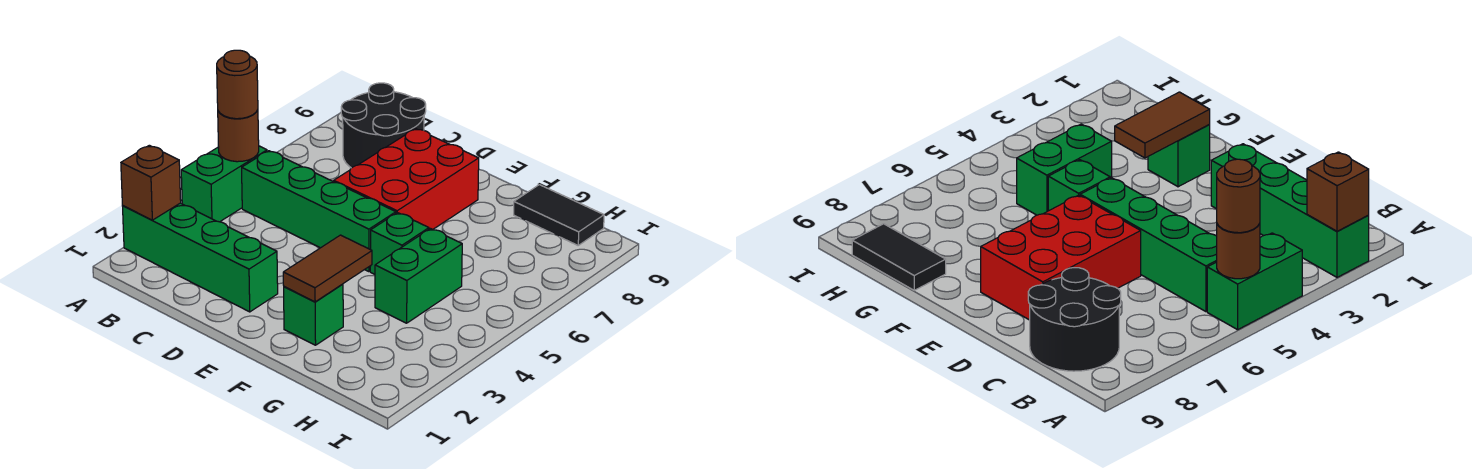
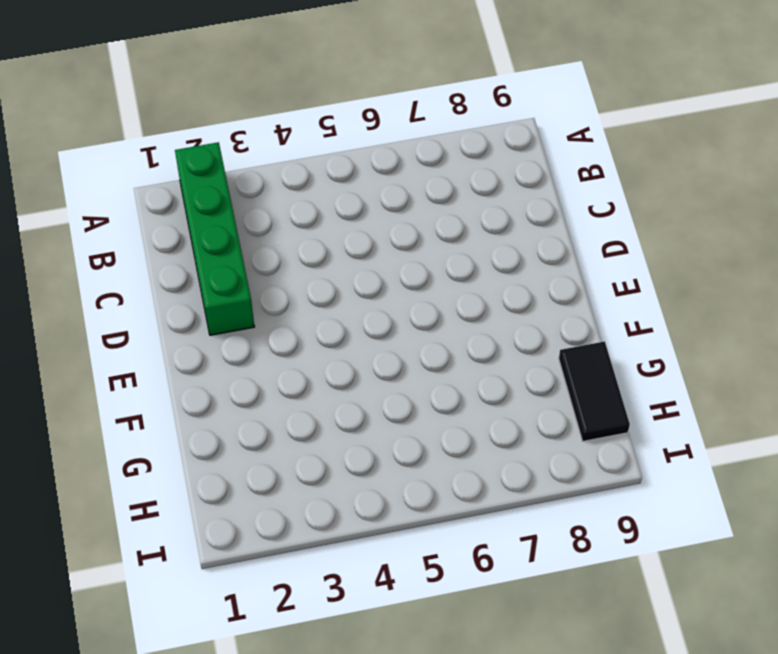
none -> green brick A4:A5 level 1
none -> green brick B5:E5 level 1
none -> black round brick B8:C9 level 1

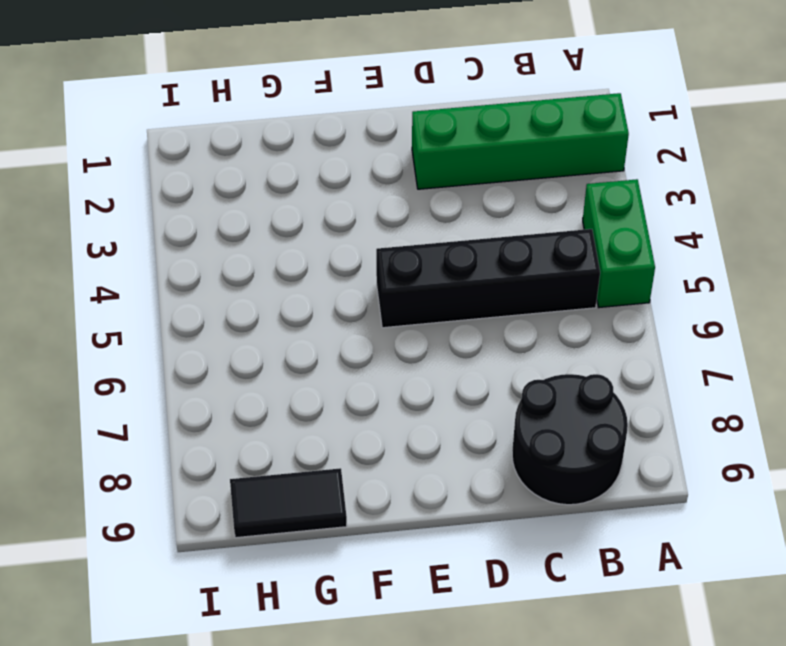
black brick B5:E5 level 1 -> green brick B5:E5 level 1
none -> red brick D6:E8 level 1
none -> green brick F2 level 1
none -> green brick F5 level 1

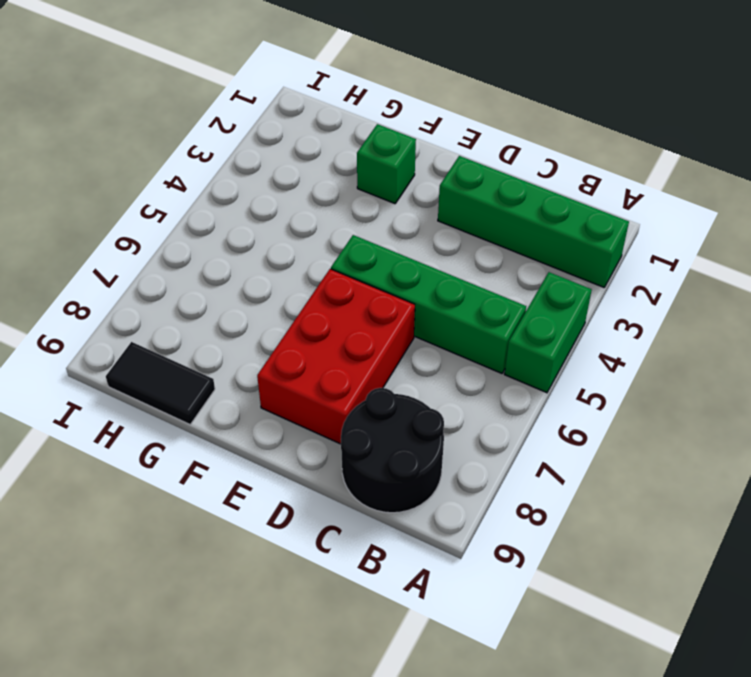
none -> green brick F5 level 1
none -> green brick G4:G5 level 1
none -> brown brick A2 level 2

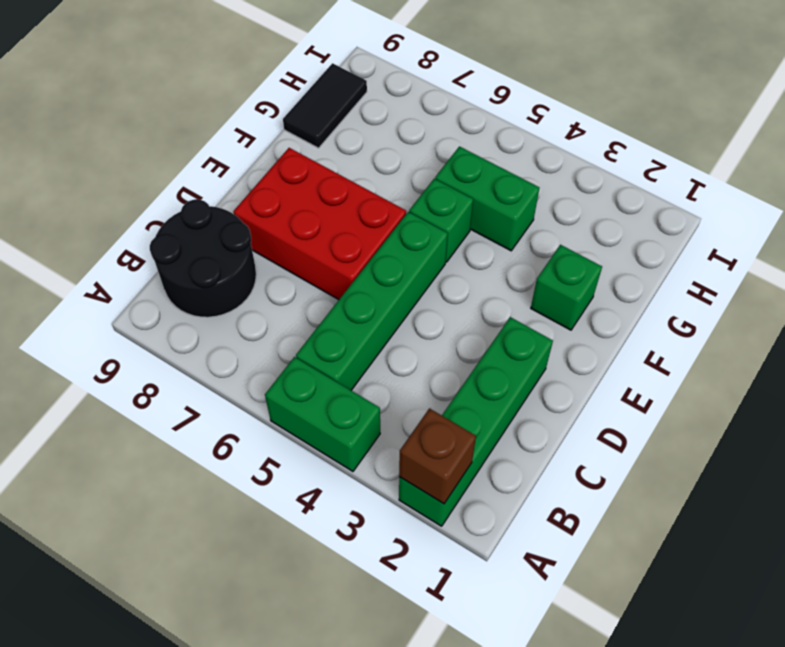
none -> brown round brick A5 level 2
none -> brown tile F2:F3 level 2
none -> brown round brick A5 level 3

